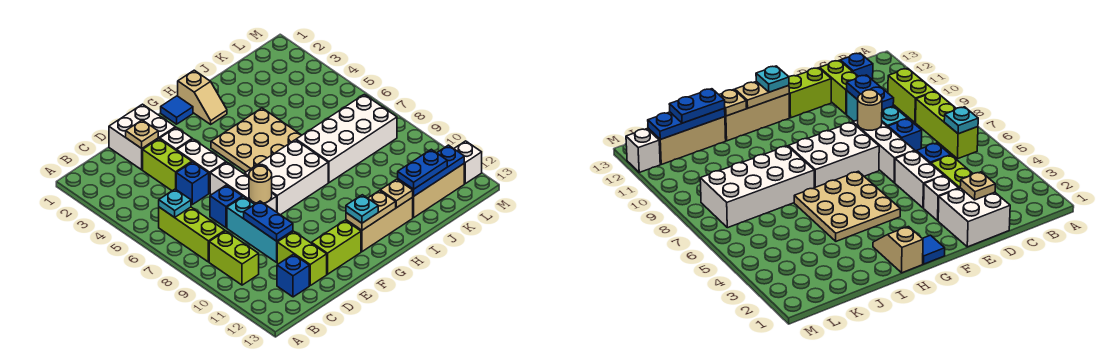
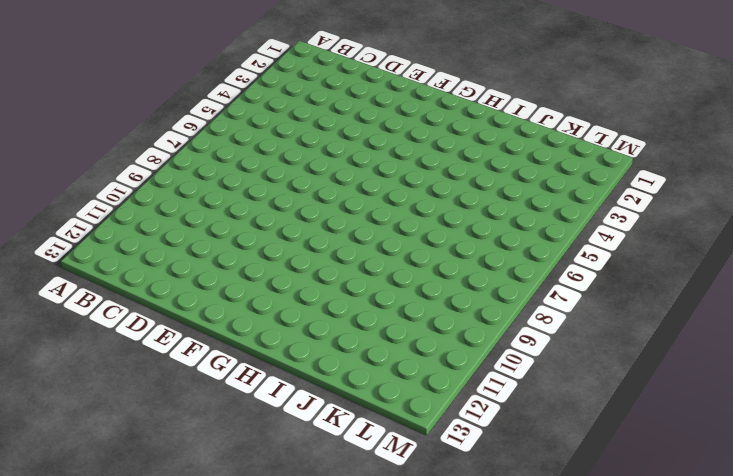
none -> lime brick B6:B8 level 1
none -> lime brick B9:B10 level 1
none -> blue brick C12 level 1
none -> white brick D1:E2 level 1

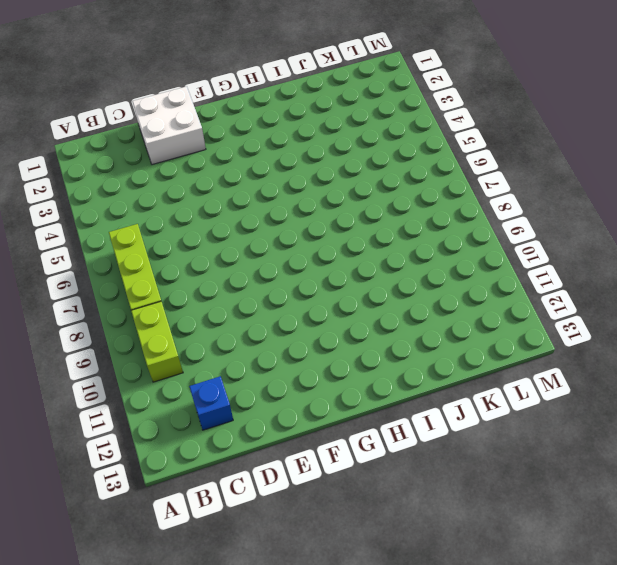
none -> lime brick D3:D4 level 1
none -> blue brick D5 level 1
none -> blue brick D7 level 1
none -> cyan brick D8:D10 level 1

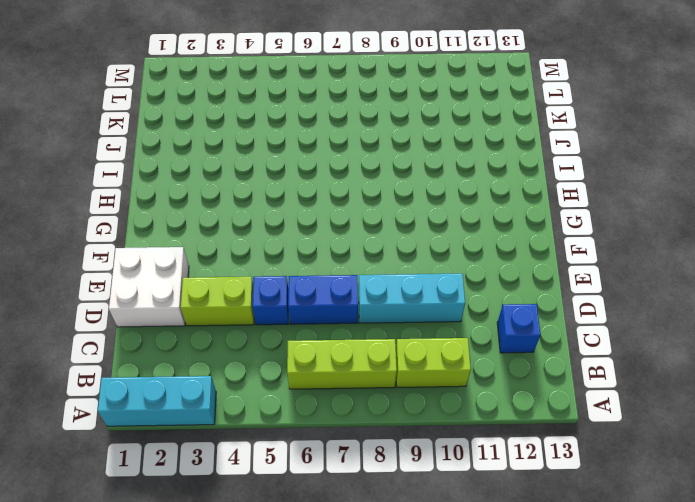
cyan brick A1:A3 level 1 -> none
blue brick D6:D7 level 1 -> blue brick D7 level 1
none -> lime brick D11:D12 level 1
none -> white brick E3 level 1
none -> white brick E4:E5 level 1
none -> white brick E6:E8 level 1

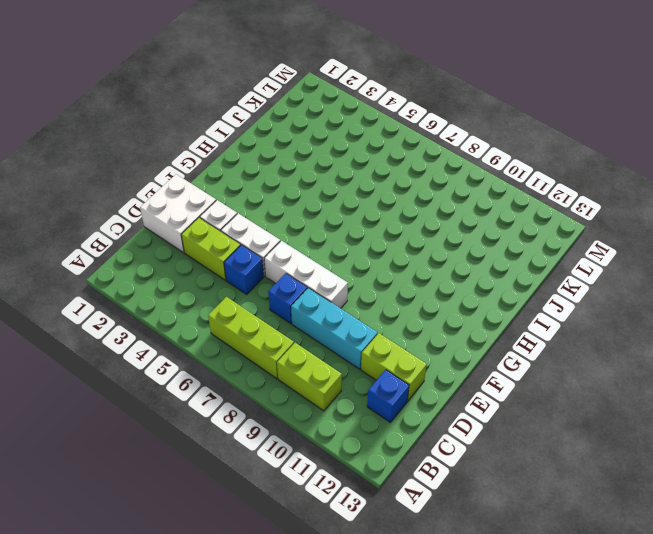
none -> lime brick E12:F12 level 1
none -> white brick F7:H8 level 1
none -> blue tile G1 level 1
none -> tan plate G4:I6 level 1

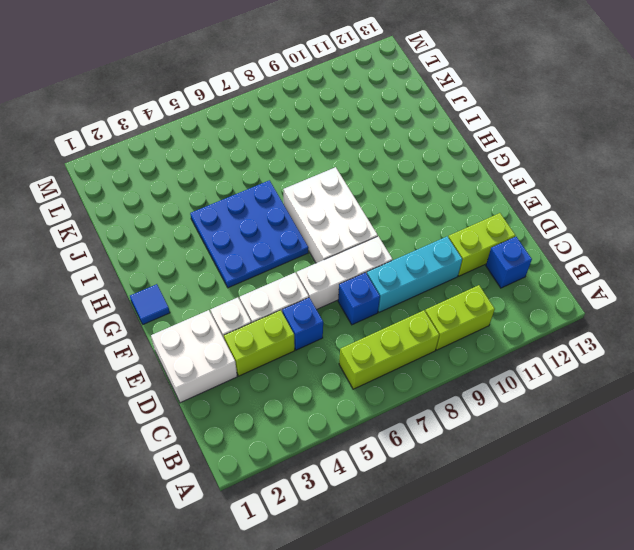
blue plate G4:I6 level 1 -> tan plate G4:I6 level 1
none -> lime brick E12:F12 level 1
none -> tan brick G12:I12 level 1
none -> tan slope H1:H2 level 1 top 1
none -> white brick I7:L8 level 1

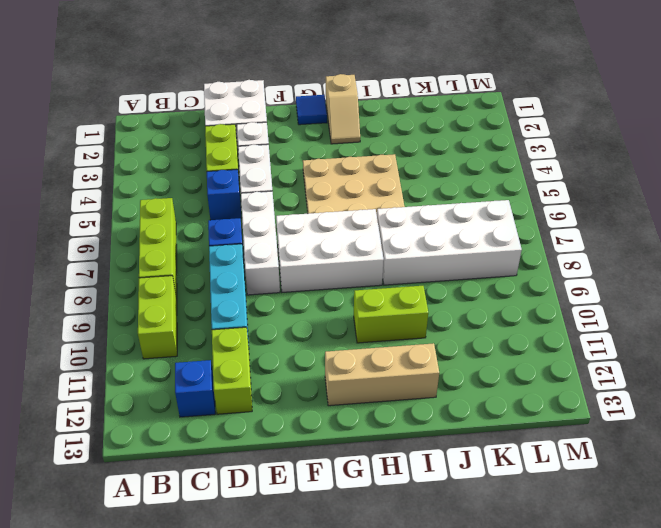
lime brick H10:I10 level 1 -> lime brick E12:F12 level 1
none -> tan brick J12:L12 level 1
none -> white brick M12 level 1
none -> cyan plate B6 level 2
none -> tan plate D2 level 2

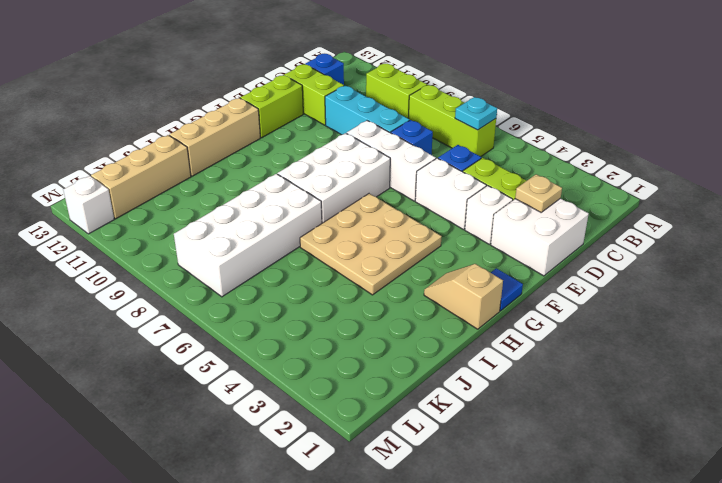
none -> blue plate D9:D10 level 2
none -> tan round brick E8 level 2
none -> tan plate G12:H12 level 2
none -> tan plate I12 level 2

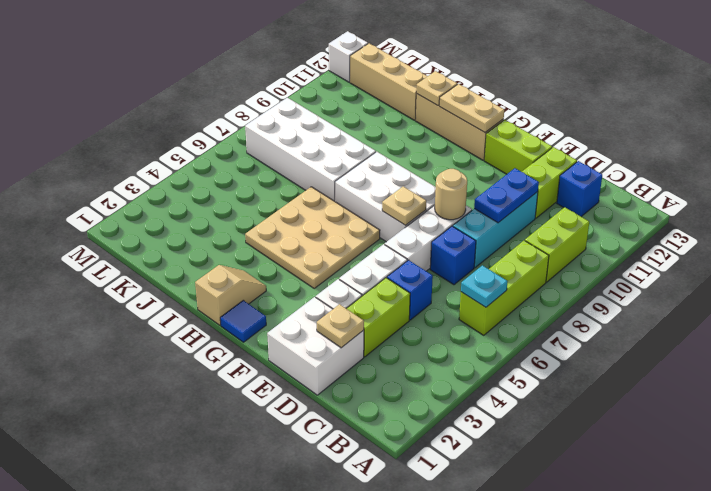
tan plate F7 level 2 -> none
none -> blue plate J12:L12 level 2
none -> cyan plate G12 level 3
none -> blue plate J12:K12 level 3

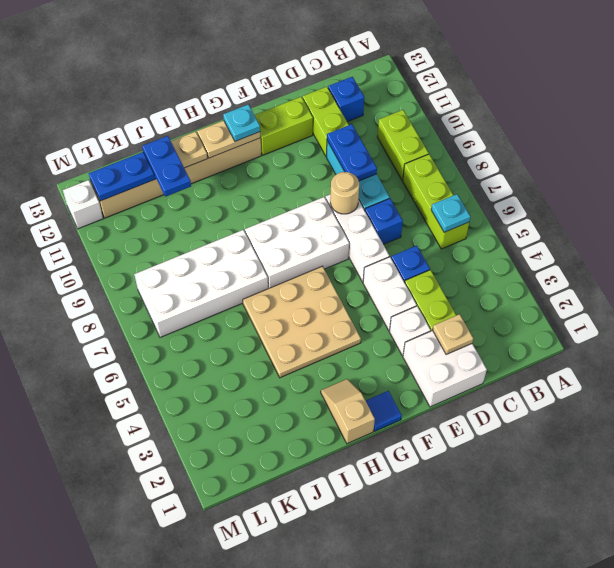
blue plate J11:J12 level 3 -> blue plate J12:K12 level 3

